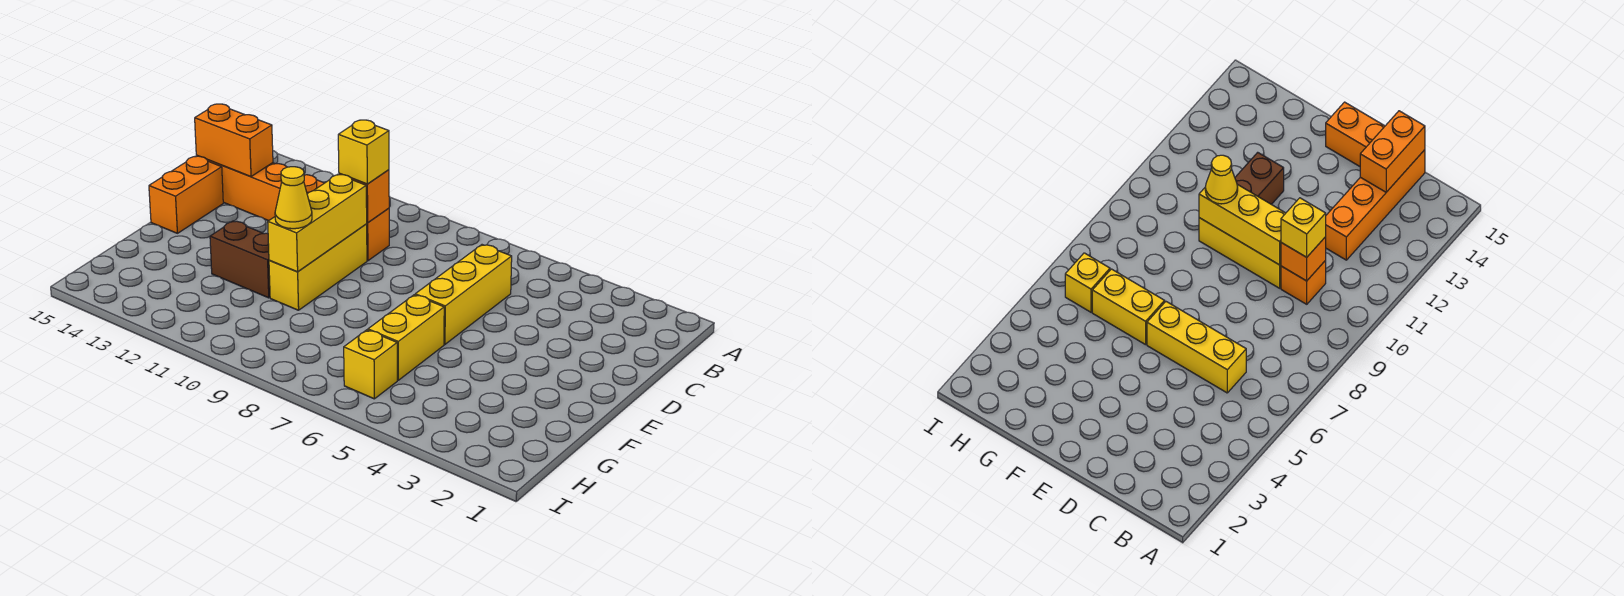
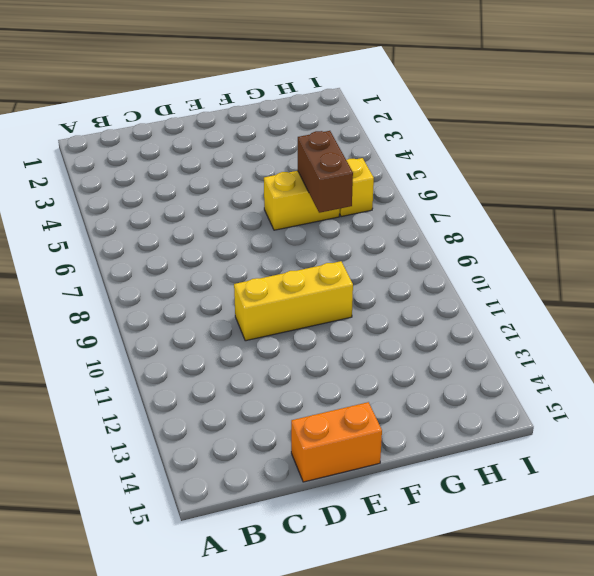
brown brick G6:G7 level 2 -> brown brick F11:F12 level 1
none -> yellow brick C6:E6 level 1
none -> orange brick C10 level 1
none -> orange brick C12:C15 level 1

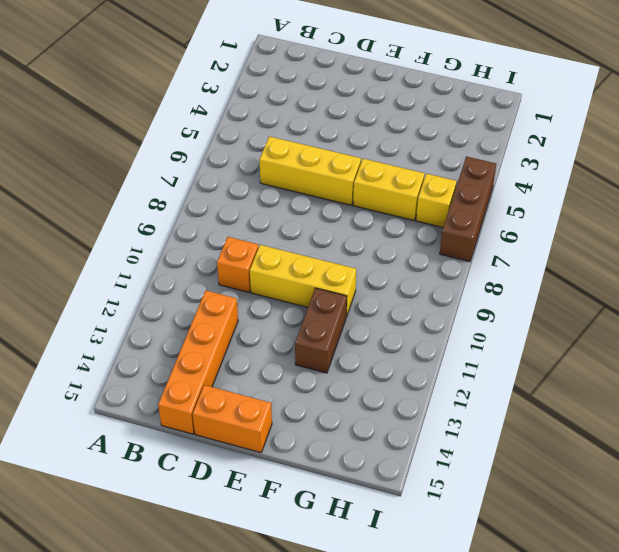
brown brick I5:I7 level 1 -> none
none -> orange brick C10 level 2
none -> orange brick C14:C15 level 2
none -> yellow brick D10:F10 level 2

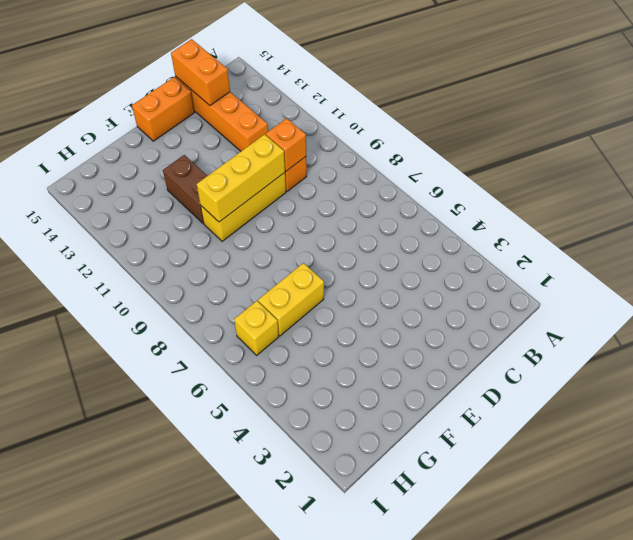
none -> yellow brick C6:E6 level 1
none -> yellow brick C10 level 3
none -> yellow cone F10 level 3

